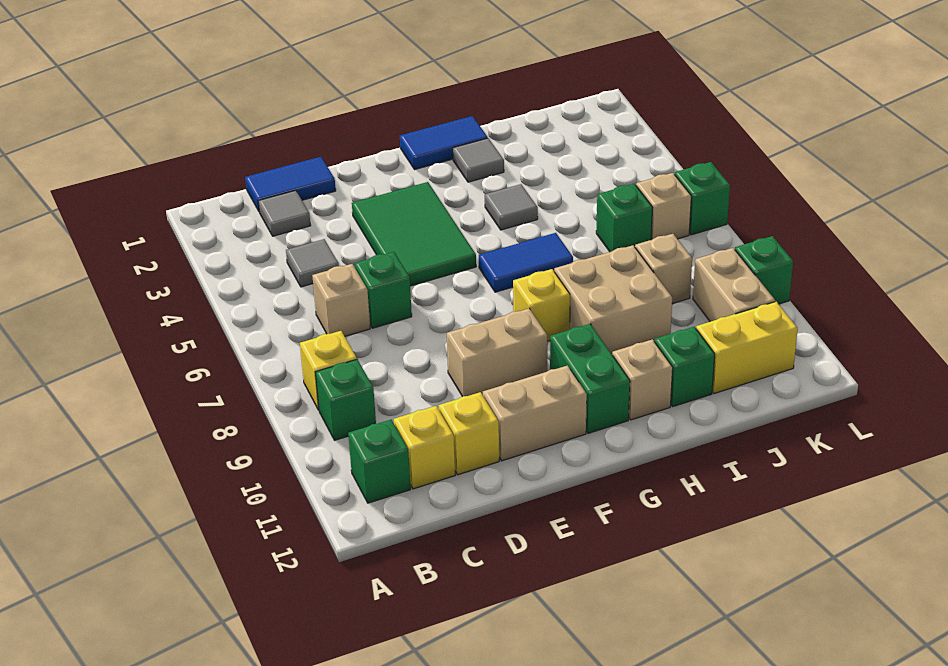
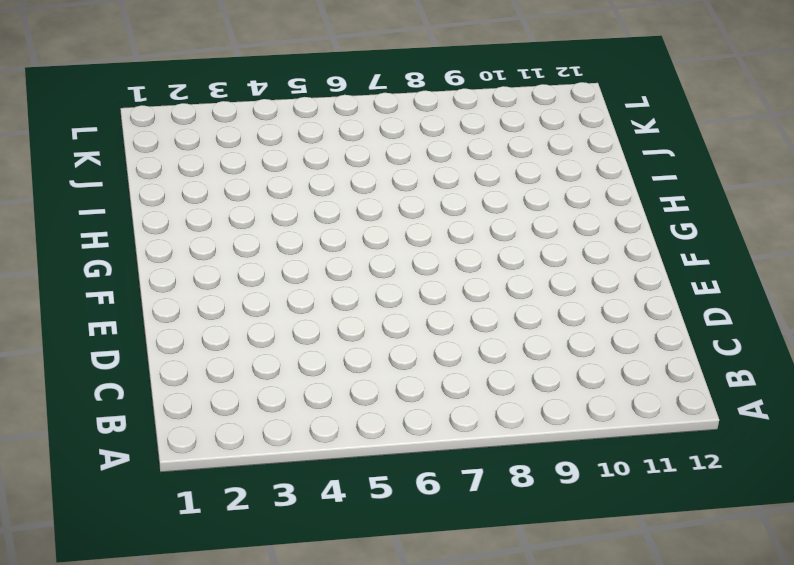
none -> yellow brick B8 level 1
none -> green brick B9 level 1
none -> green brick B11 level 1

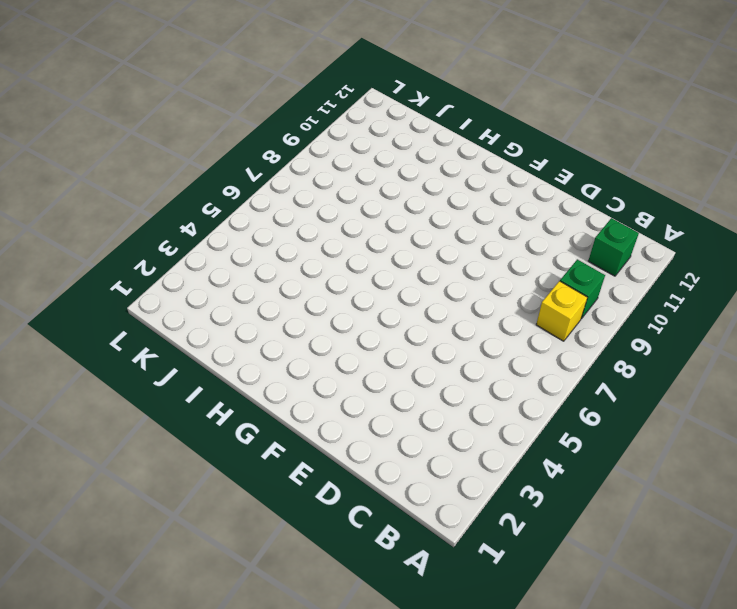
none -> blue tile C1:D1 level 1
none -> grey tile C2 level 1
none -> grey tile C4 level 1

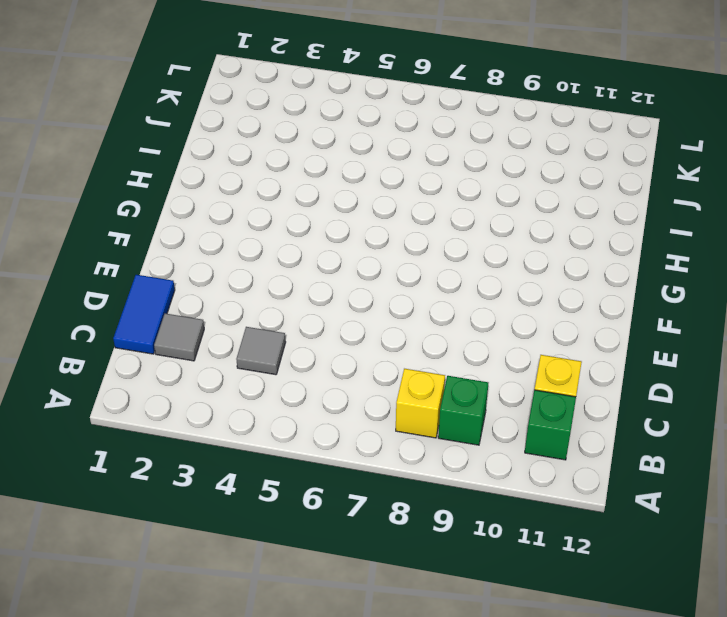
none -> tan brick C6 level 1
none -> green brick D6 level 1
none -> yellow brick D11 level 1

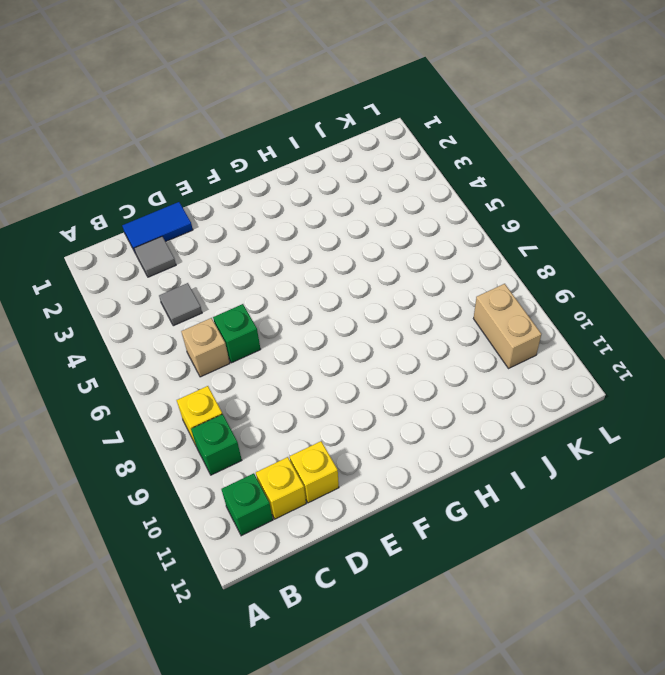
none -> green tile E3:F5 level 1
none -> tan brick E9:F9 level 1
none -> tan brick E11:F11 level 1

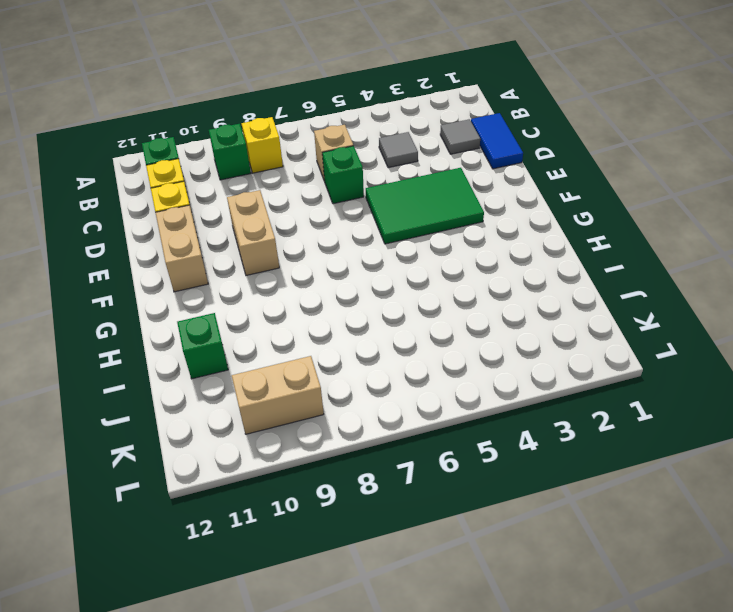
none -> blue tile G1:H1 level 1
none -> blue tile G6:H6 level 1
none -> yellow brick G8 level 1

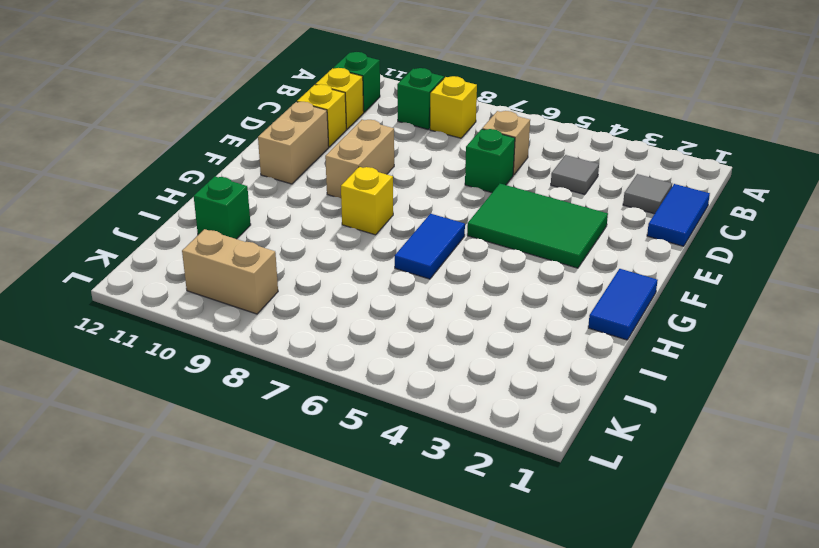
none -> green brick G10:G11 level 1
none -> grey tile H2 level 1
none -> grey tile H4 level 1

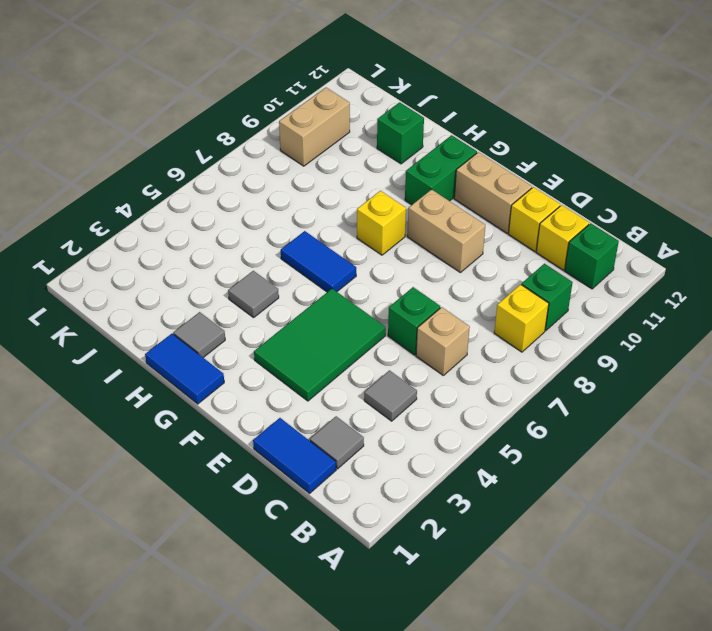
none -> tan brick H8:I9 level 1
none -> tan brick H11 level 1
none -> green brick J6 level 1

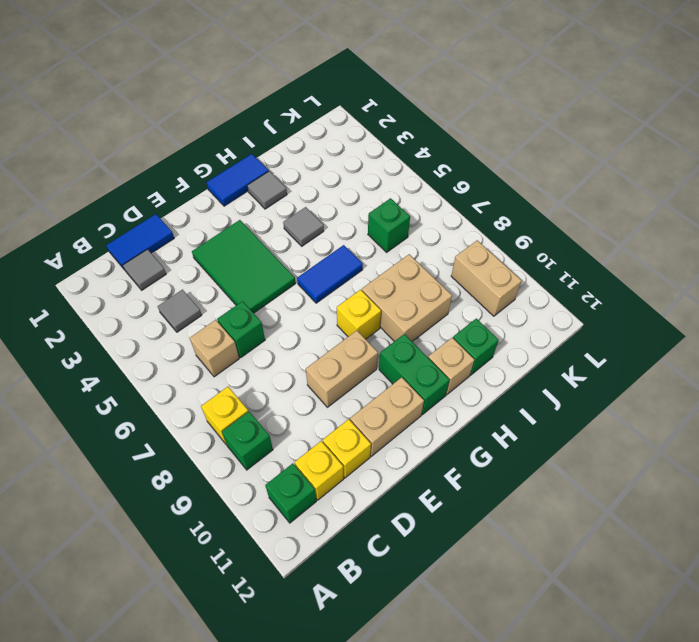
none -> tan brick J8 level 1
none -> yellow brick J11:K11 level 1
none -> tan brick K6 level 1

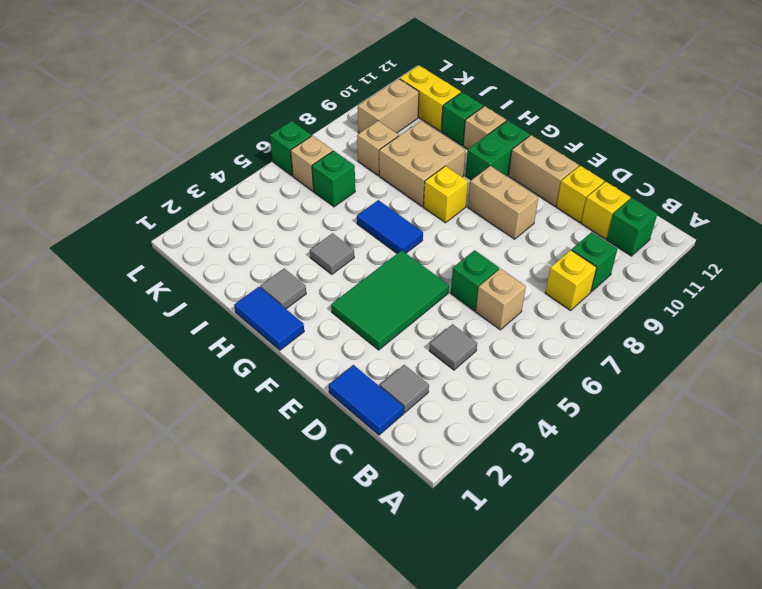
none -> green brick L9 level 1

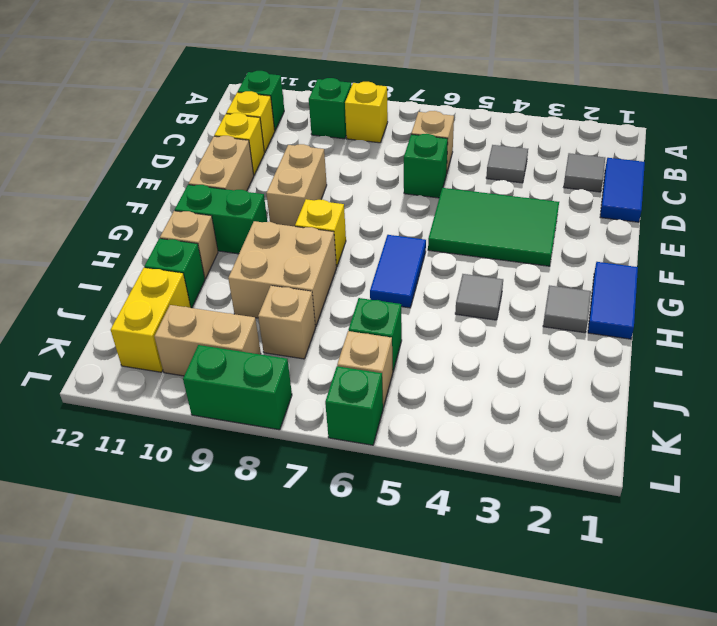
green brick L8:L9 level 1 -> green brick L9 level 1

